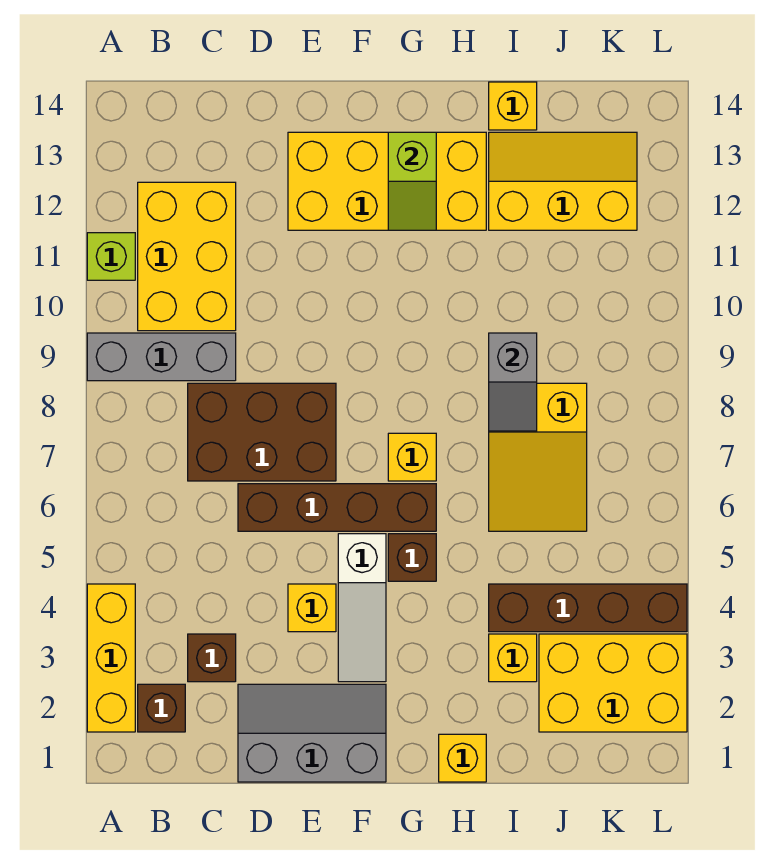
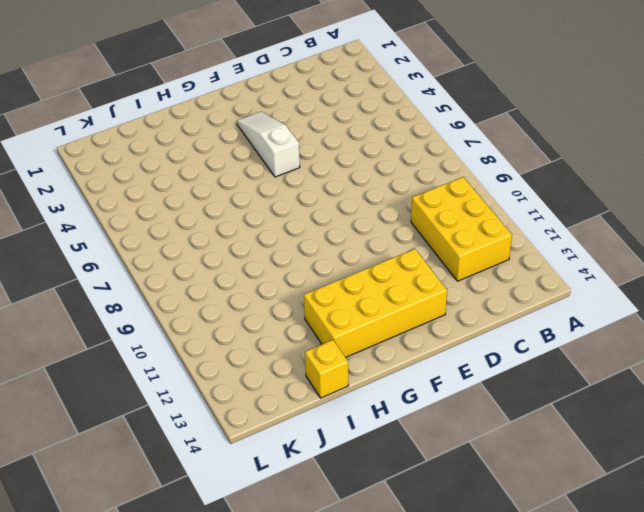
none -> yellow brick A2:A4 level 1
none -> grey brick A9:C9 level 1
none -> lime brick A11 level 1

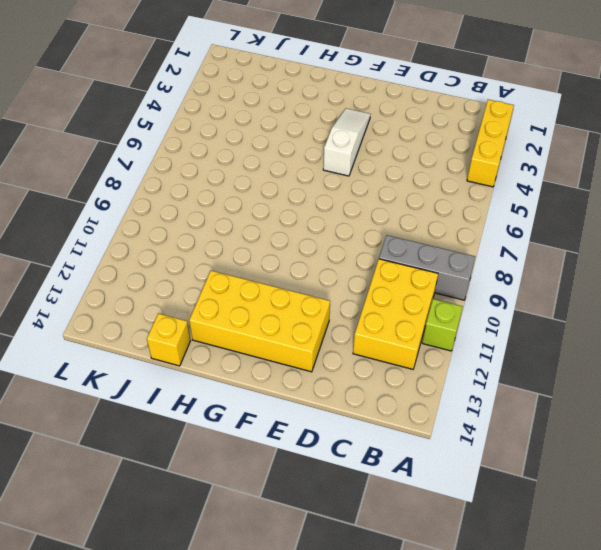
none -> brown brick B2 level 1
none -> brown brick C3 level 1
none -> brown brick C7:E8 level 1

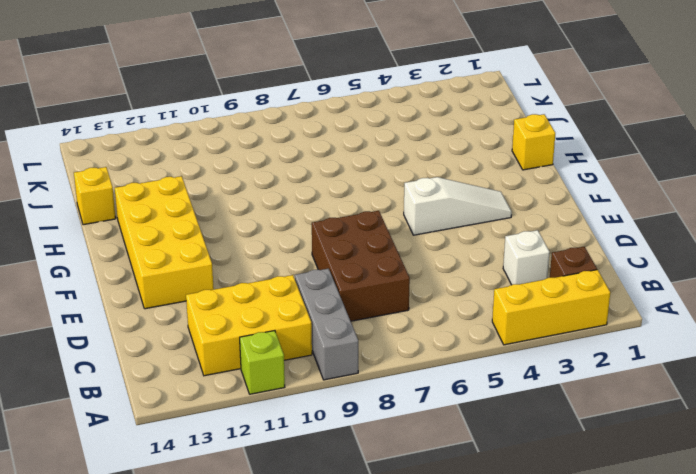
white brick C3 level 1 -> brown brick C3 level 1
none -> grey slope D1:F2 level 1 top 1
none -> brown brick D6:G6 level 1
none -> yellow brick E4 level 1

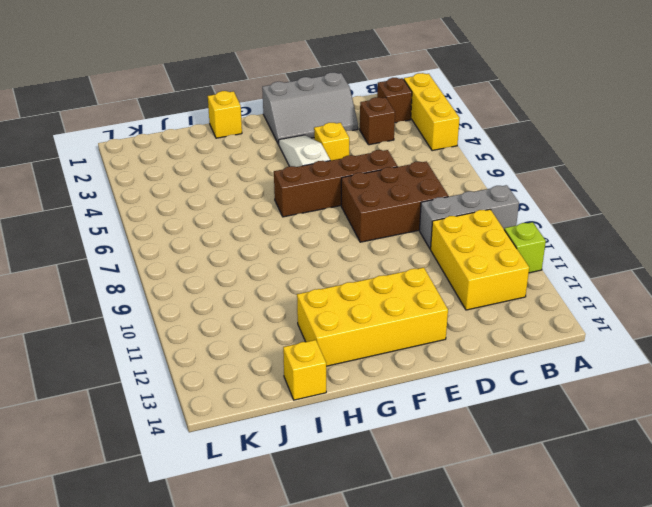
none -> brown brick G5 level 1
none -> yellow brick G7 level 1
none -> yellow brick I3 level 1

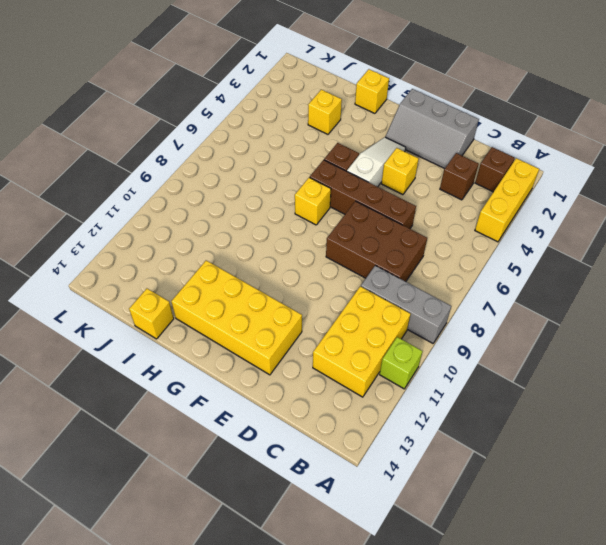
none -> brown brick I4:L4 level 1
none -> yellow slope I6:J8 level 1 top 8
none -> yellow slope I12:K13 level 1 top 12

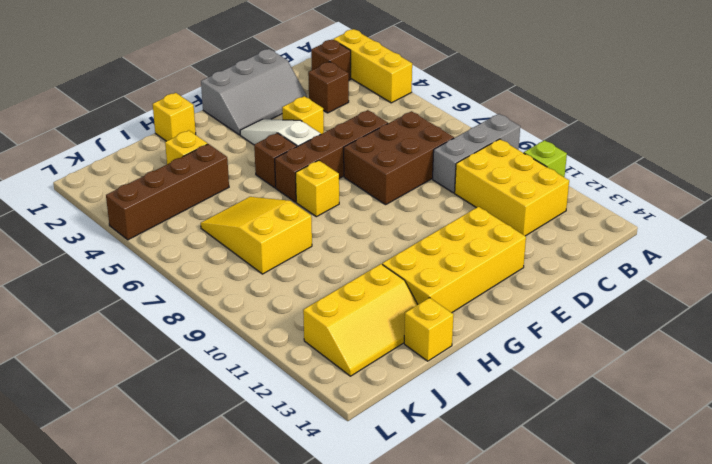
none -> yellow brick J2:L3 level 1
none -> lime slope G12:G13 level 2 top 13
none -> grey slope I8:I9 level 2 top 9

